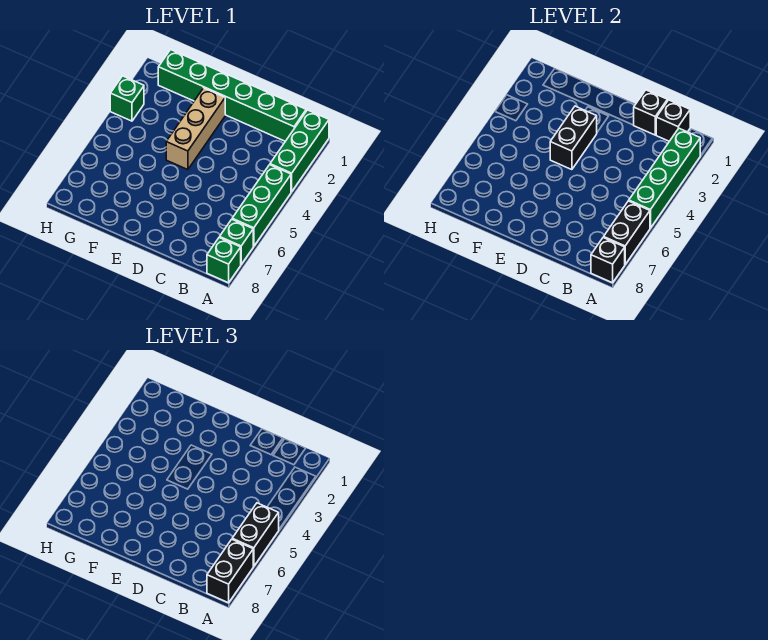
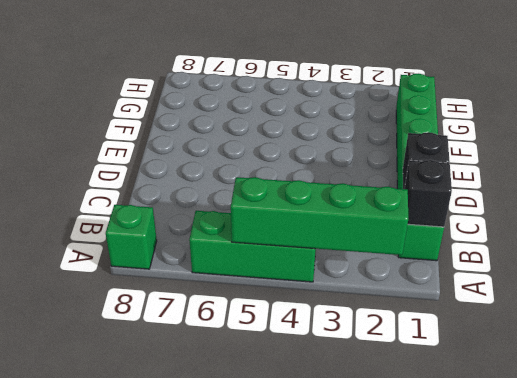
none -> green brick A1:A3 level 1
none -> green brick A7 level 1
none -> tan brick E2:E4 level 1

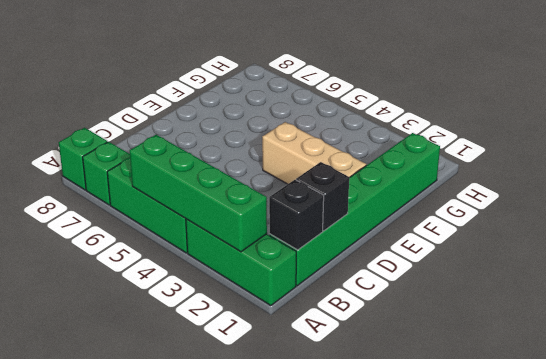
none -> green brick H3 level 1
none -> black brick A6:A7 level 2
none -> black brick A8 level 2

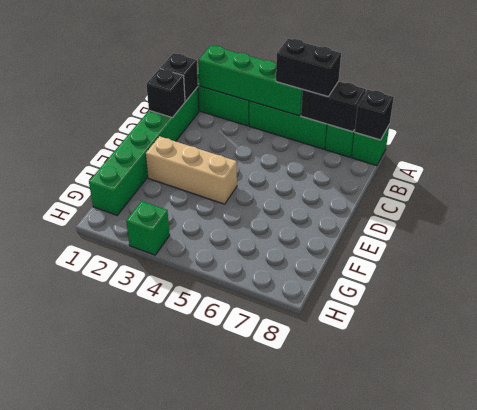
none -> black brick E3:E4 level 2
none -> black brick A7:A8 level 3

